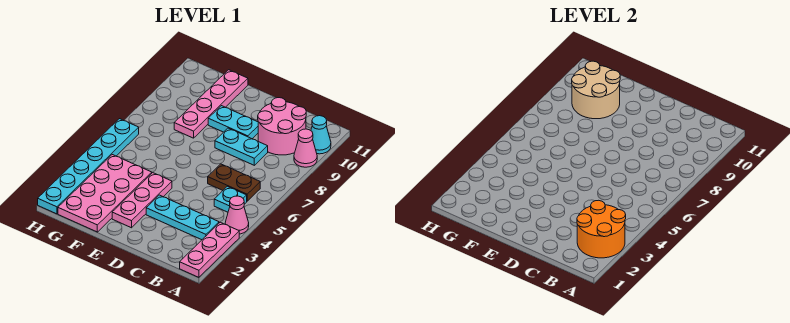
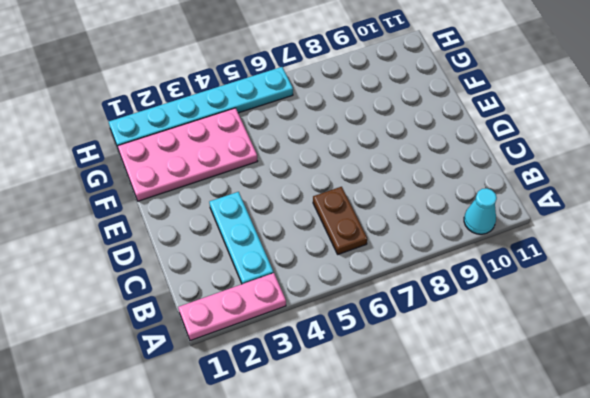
none -> pink cone A4 level 1
none -> pink cone A9 level 1
none -> cyan plate B5 level 1

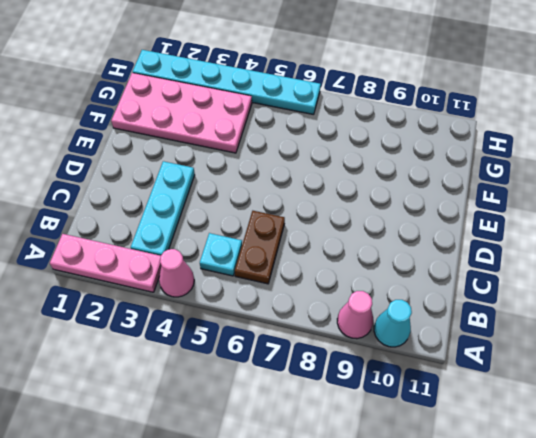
none -> pink round brick B9:C10 level 1
none -> cyan plate C8:D8 level 1
none -> cyan plate D9:E9 level 1

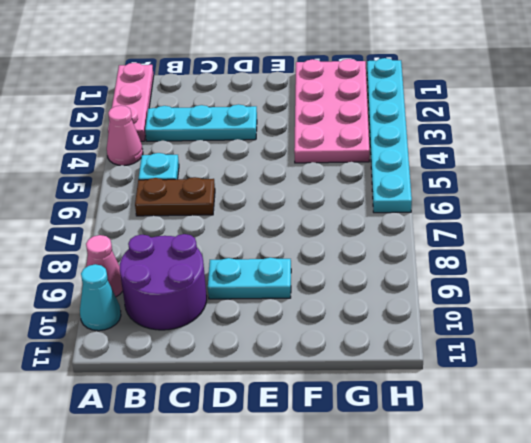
purple round brick B9:C10 level 1 -> pink round brick B9:C10 level 1
none -> cyan plate C8:D8 level 1
none -> pink plate E2:E4 level 1
none -> pink plate F8:F11 level 1

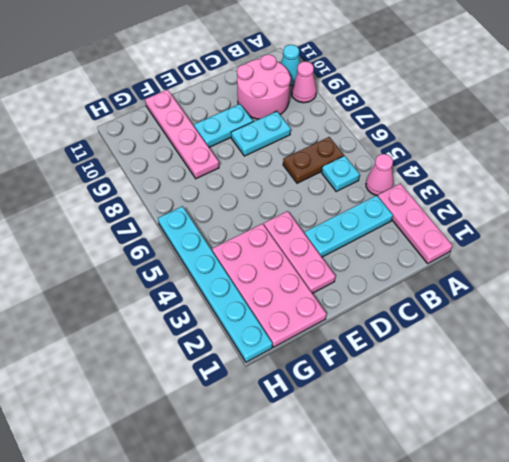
none -> orange round brick A2:B3 level 2
none -> tan round brick F9:G10 level 2

